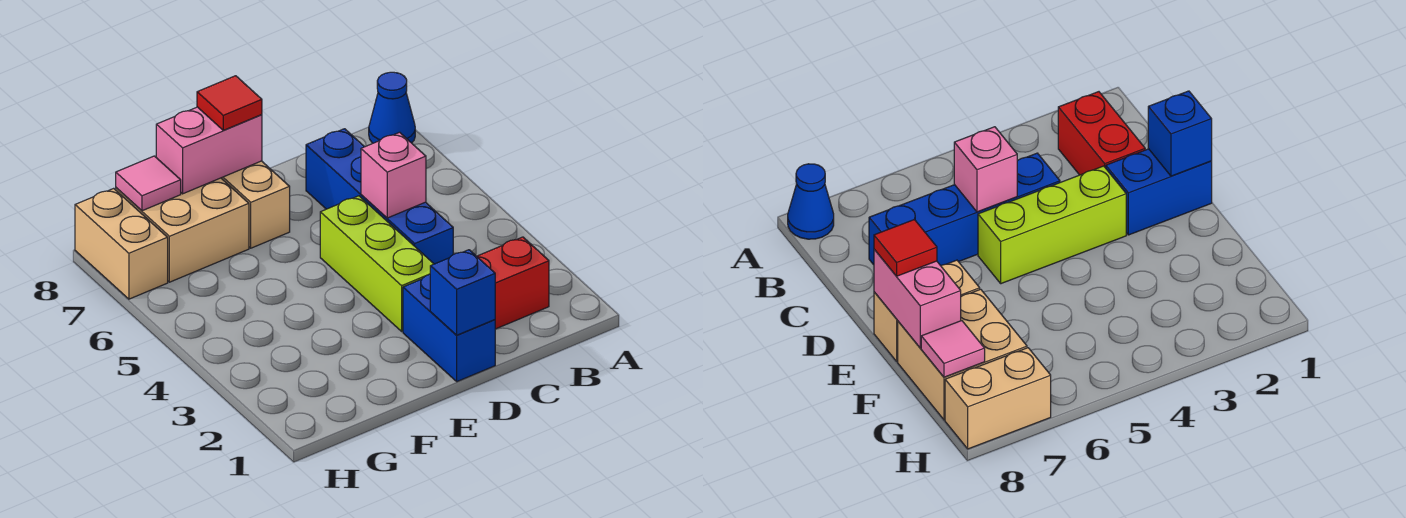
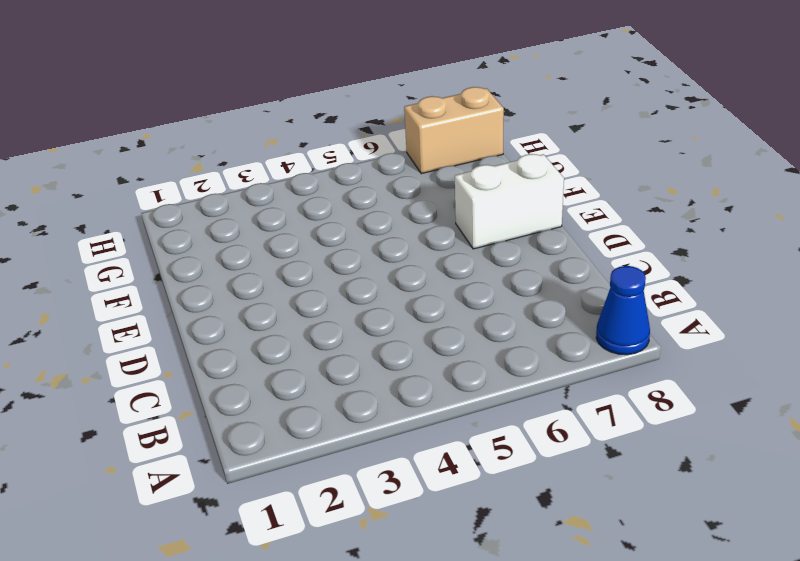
white brick E7:E8 level 1 -> tan brick E7:E8 level 1
none -> red brick B2:C2 level 1
none -> blue brick C4:C7 level 1
none -> blue brick D1:D2 level 1

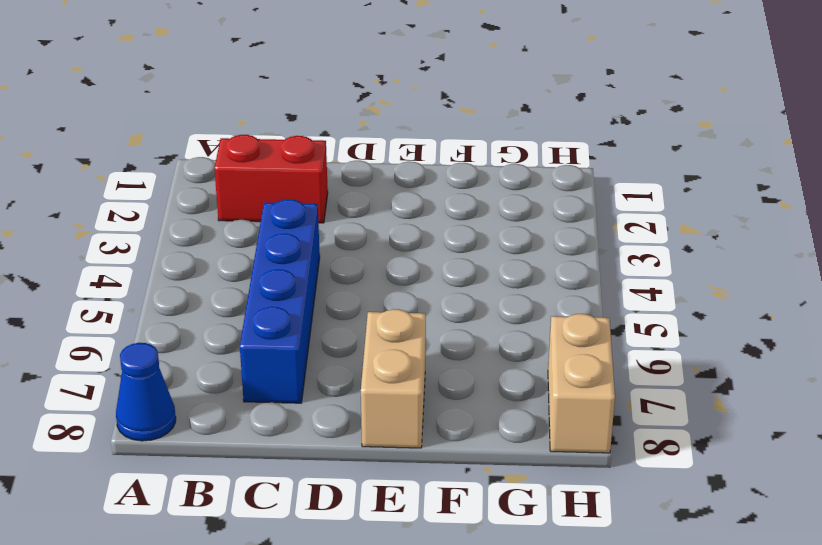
none -> blue brick D1:D2 level 1
none -> lime brick D3:D5 level 1
none -> tan brick F7:G8 level 1

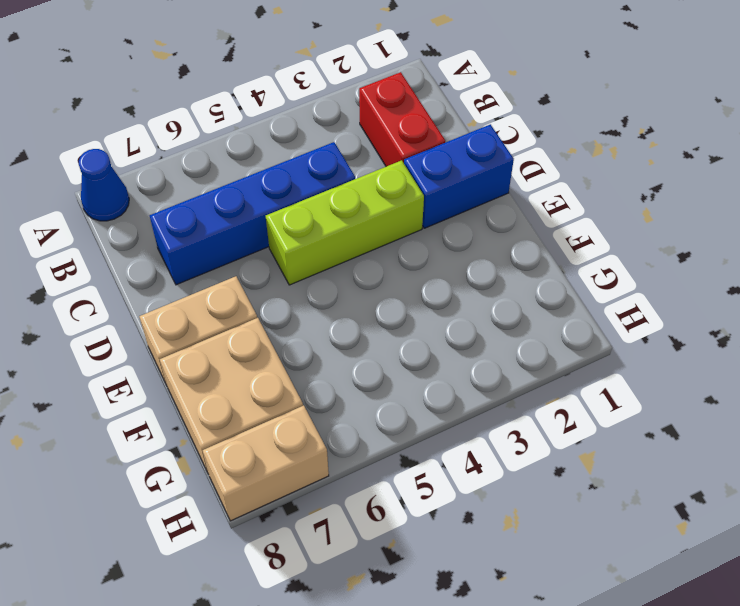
none -> pink brick C5 level 2
none -> blue brick D1 level 2
none -> pink brick E8:F8 level 2

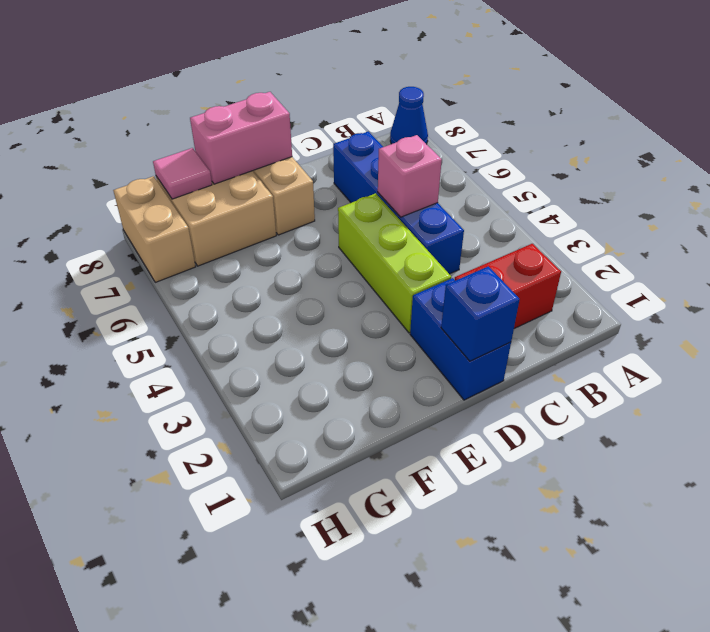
none -> red tile E8 level 3

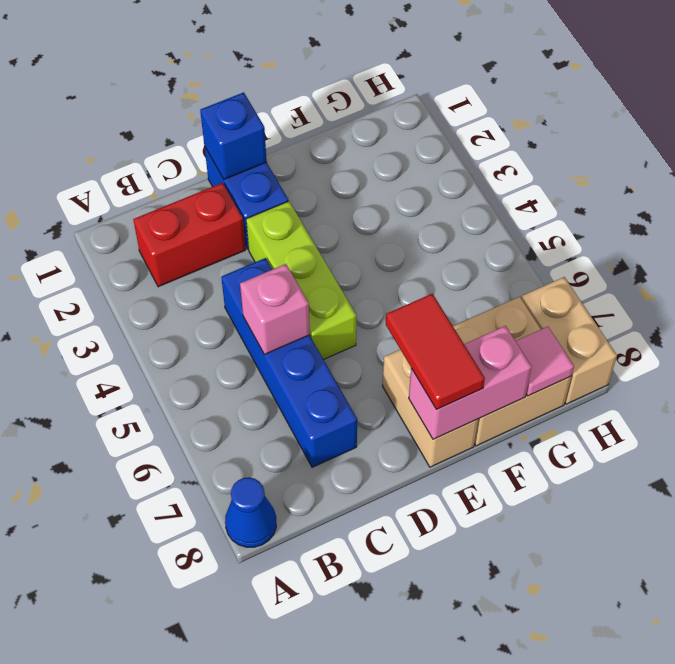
red tile E7:E8 level 3 -> red tile E8 level 3

